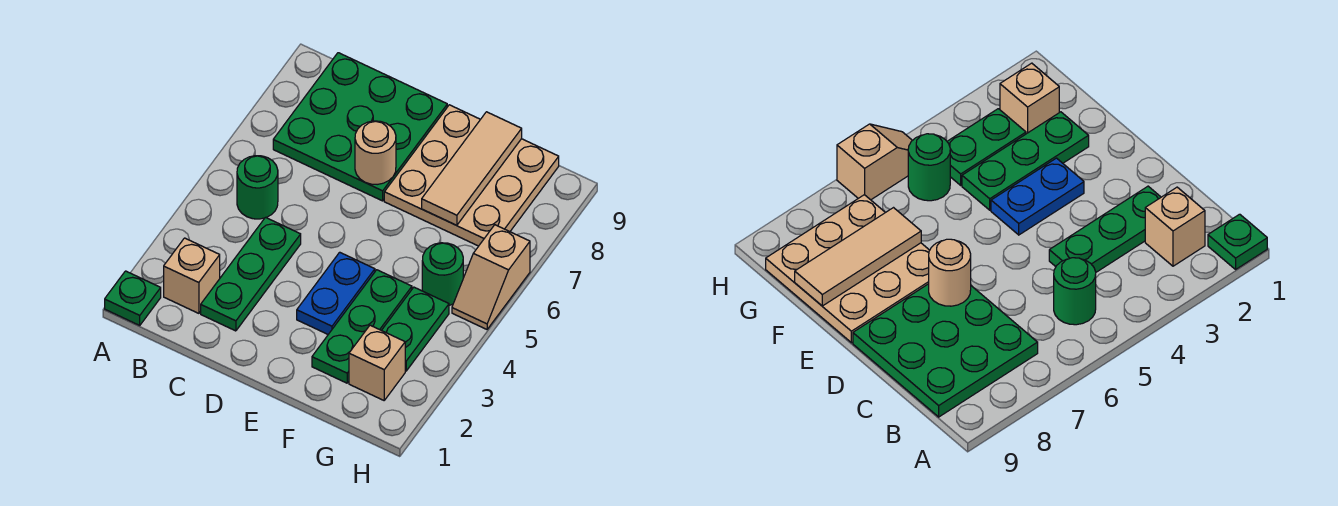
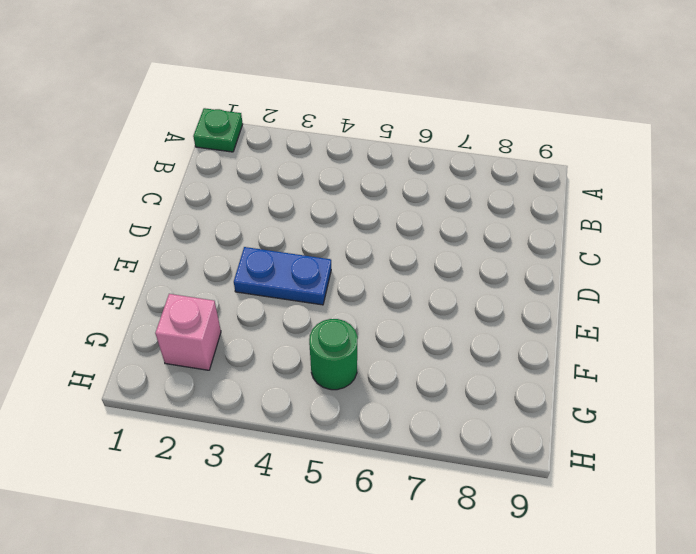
pink brick G2 level 1 -> tan brick G2 level 1
none -> tan brick B2 level 1
none -> green round brick B5 level 1
none -> green plate B7:D9 level 1

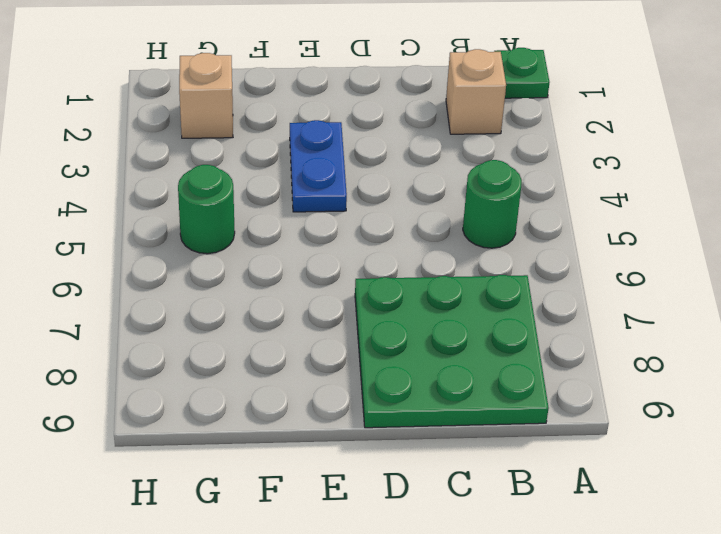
none -> green plate C2:C4 level 1
none -> tan plate E7:G9 level 1
none -> green plate F2:F4 level 1

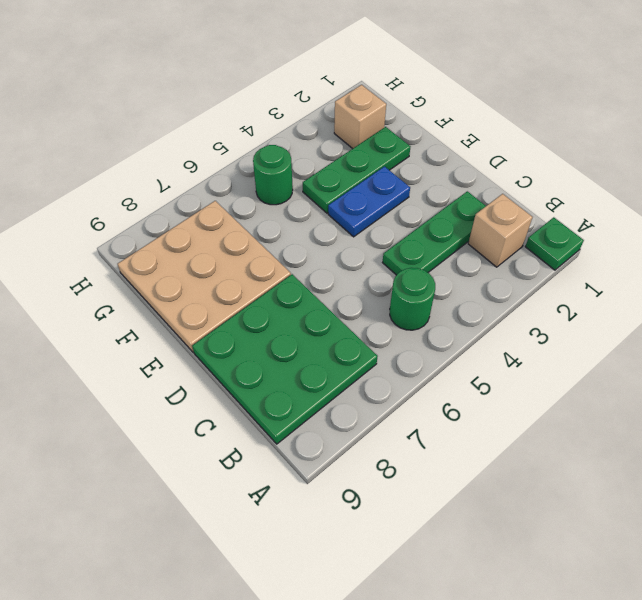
none -> green plate G3:G4 level 1
none -> tan slope H5:H6 level 1 top 6
none -> tan round brick D7 level 2

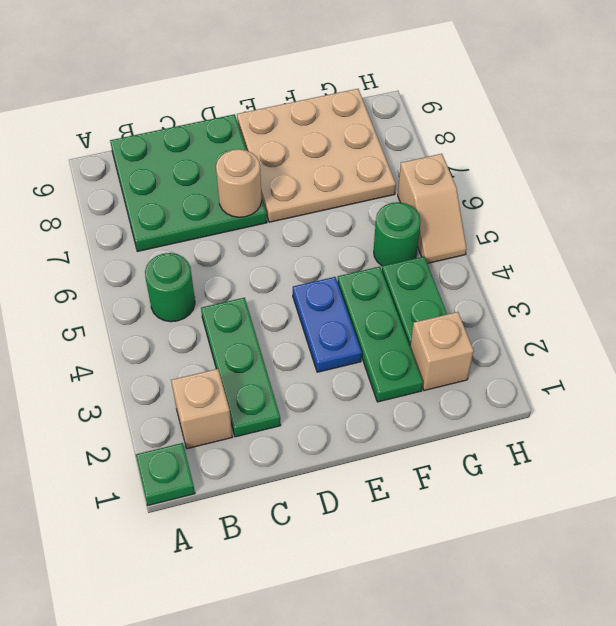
none -> tan tile F7:F9 level 2

